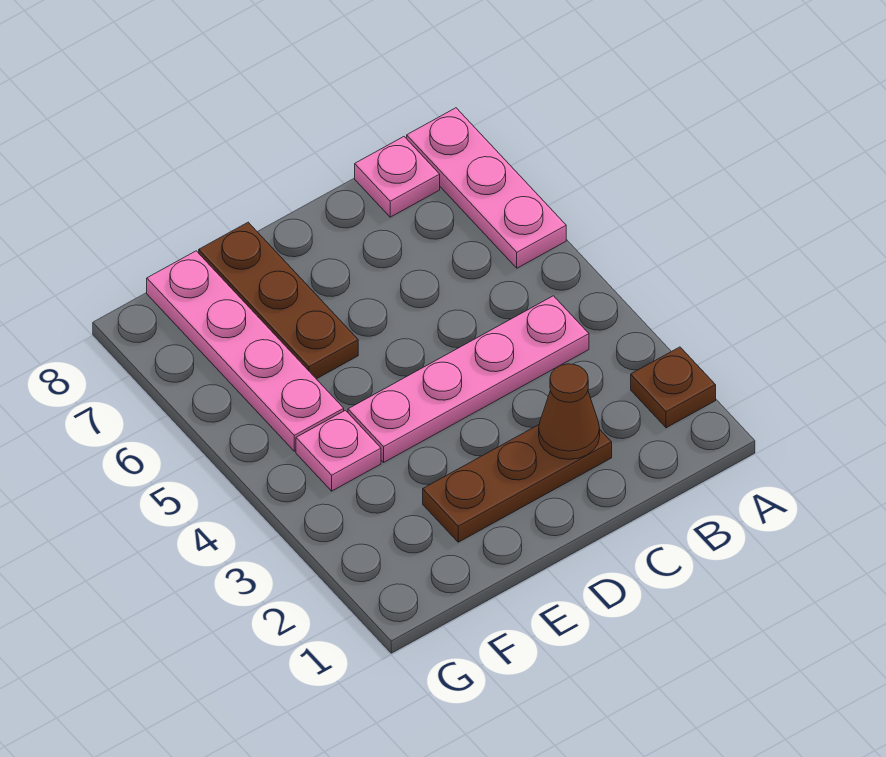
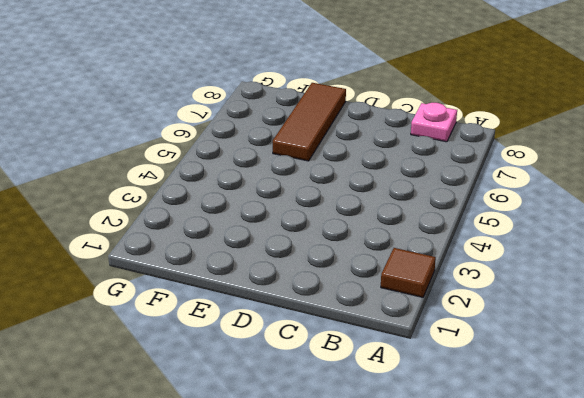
brown tile A2 level 1 -> brown plate A2 level 1
brown tile E6:E8 level 1 -> brown plate E6:E8 level 1
none -> pink plate A6:A8 level 1
none -> pink plate B4:E4 level 1

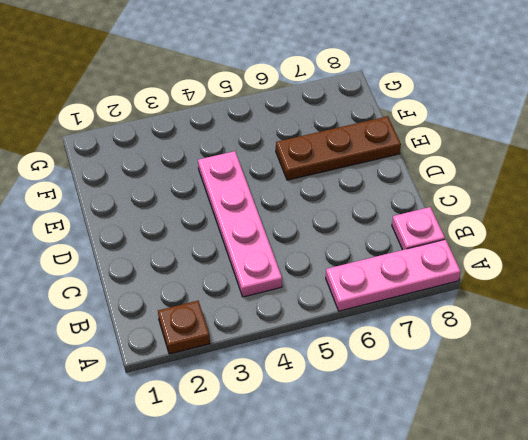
none -> brown plate C2:E2 level 1
none -> pink plate F4 level 1

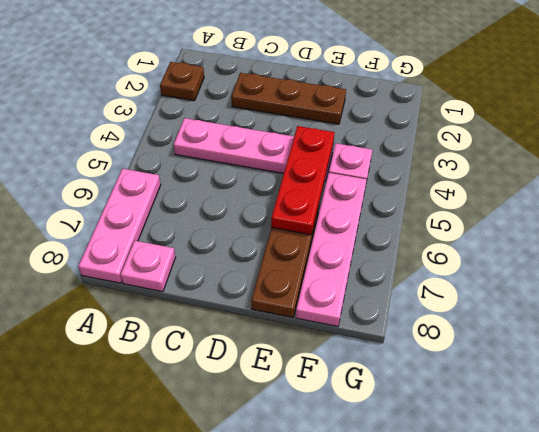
red plate E4:E6 level 2 -> none
none -> brown cone C2 level 2

